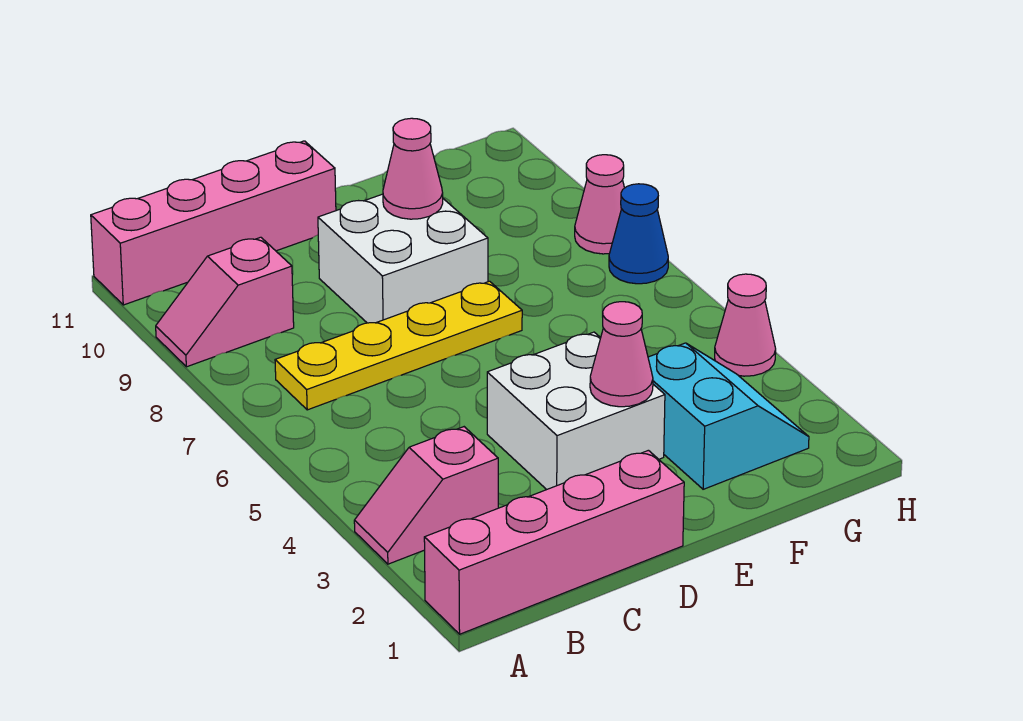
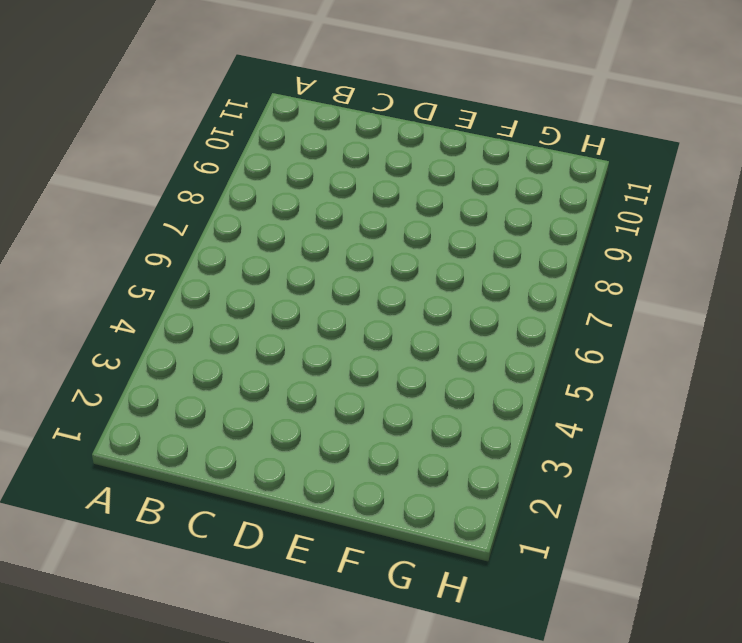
none -> pink brick A1:D1 level 1
none -> pink slope A3:B3 level 1 top B
none -> pink slope A9:B9 level 1 top B

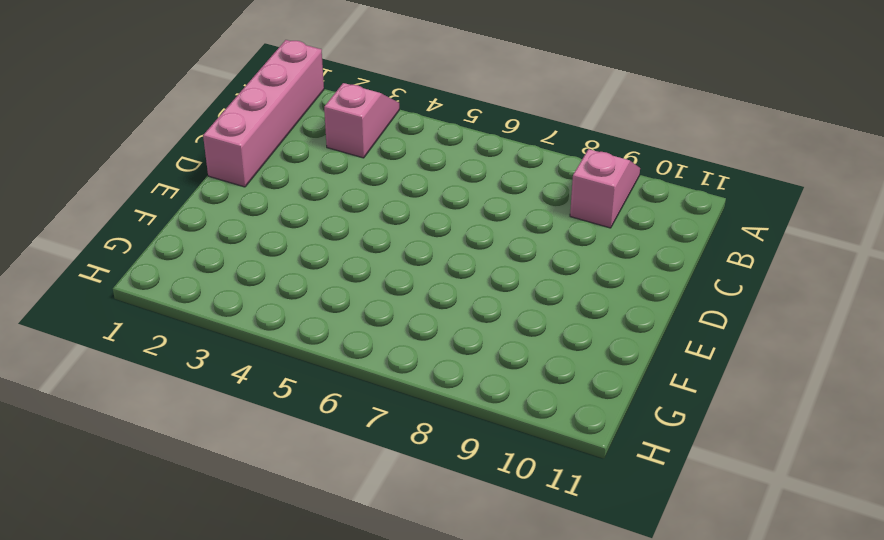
none -> pink brick A11:D11 level 1
none -> yellow plate B7:E7 level 1
none -> white brick D3:E4 level 1

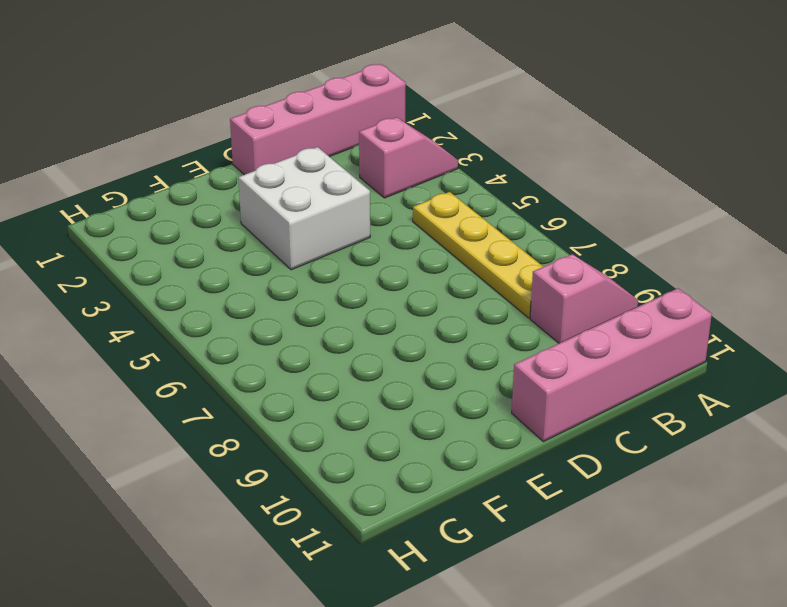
yellow plate B5:B8 level 1 -> yellow plate B7:E7 level 1
none -> white brick D8:E9 level 1
none -> cyan slope F2:G3 level 1 top F
none -> pink cone H4 level 1

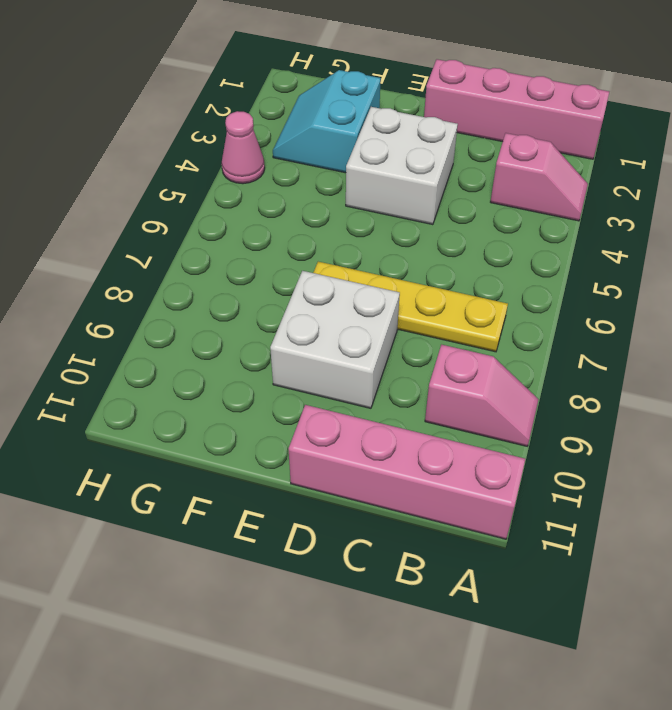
none -> blue cone H7 level 1
none -> pink cone H8 level 1
none -> pink cone E3 level 2

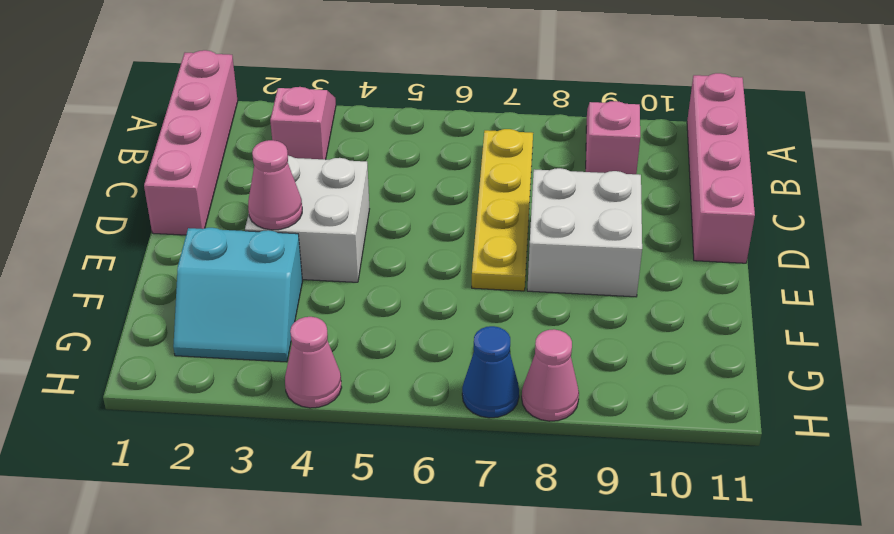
none -> pink cone E9 level 2

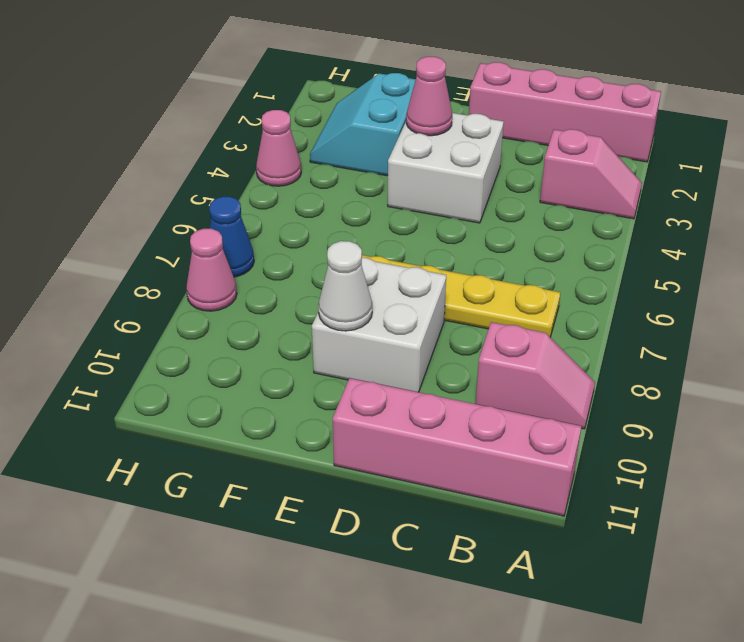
white cone E9 level 2 -> pink cone E9 level 2

